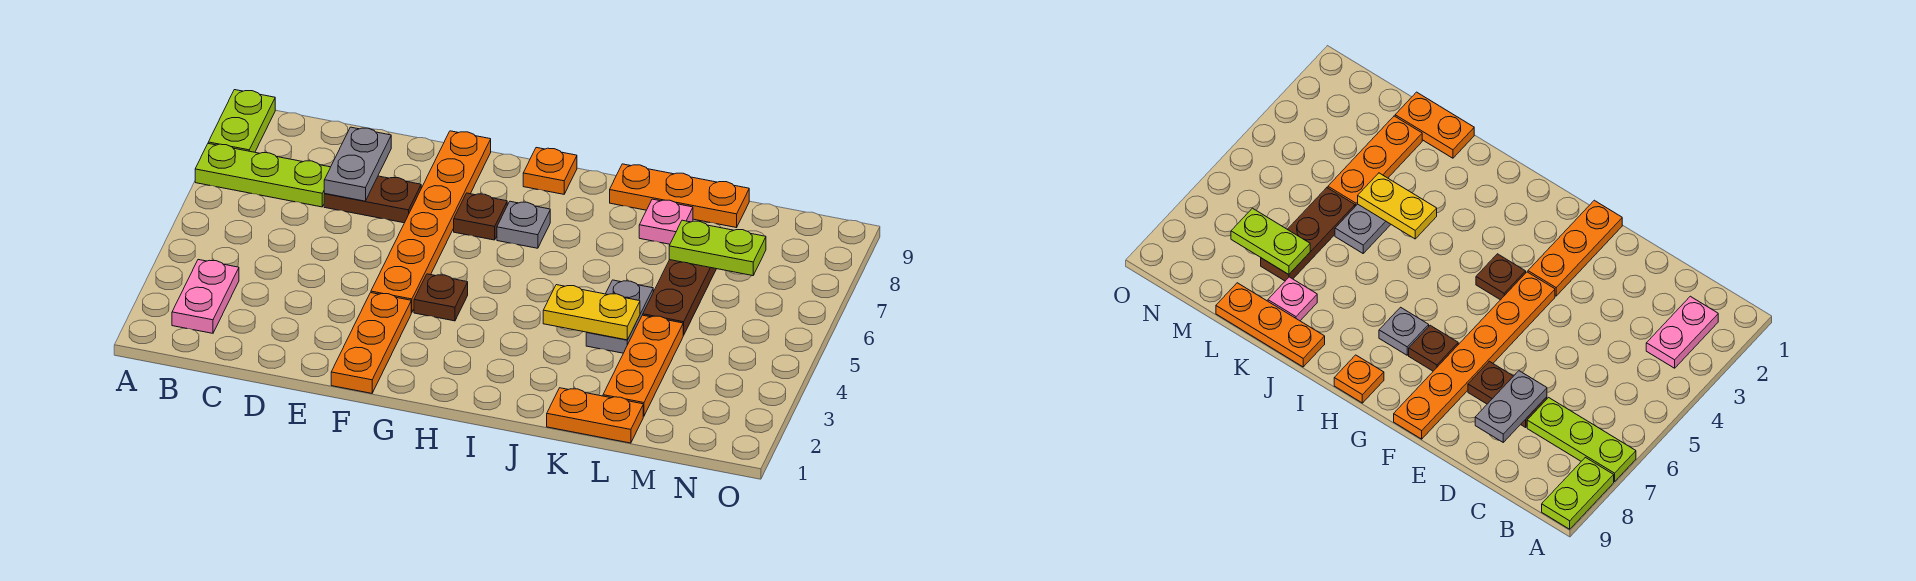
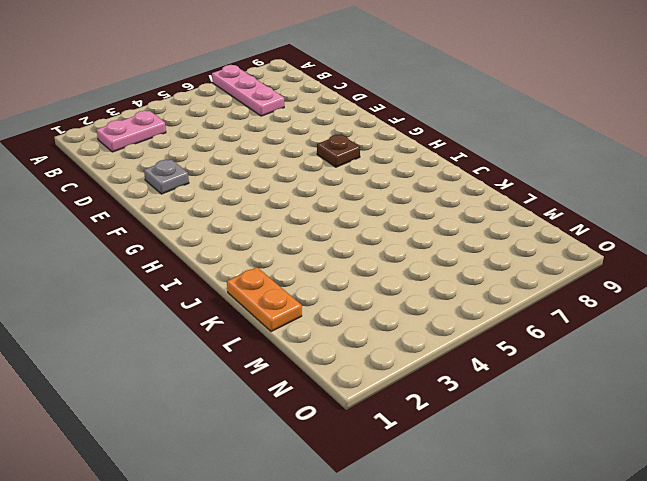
pink plate A7:C7 level 1 -> lime plate A7:C7 level 1
grey plate E2 level 1 -> grey plate H7 level 1
none -> lime plate A8:A9 level 1
none -> brown plate D7:E7 level 1
none -> orange plate F1:F3 level 1

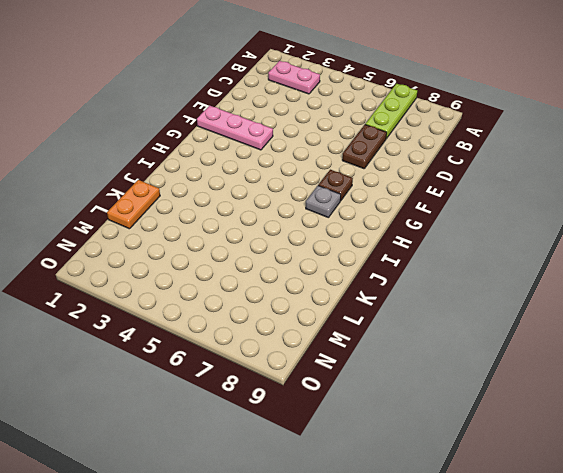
pink plate F1:F3 level 1 -> orange plate F1:F3 level 1
none -> lime plate A8:A9 level 1
none -> orange plate F4:F9 level 1
none -> brown plate G4 level 1

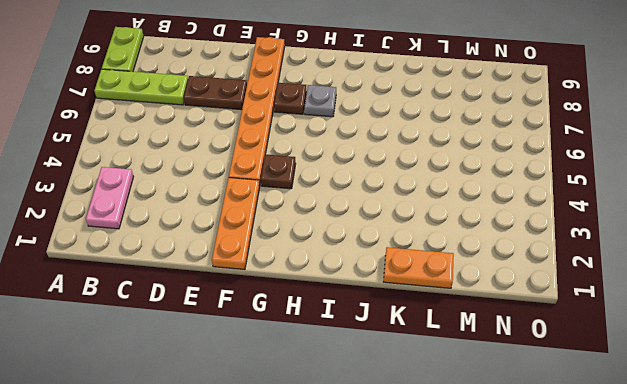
none -> orange plate H9 level 1
none -> orange plate J9:L9 level 1
none -> grey plate K4:K5 level 1

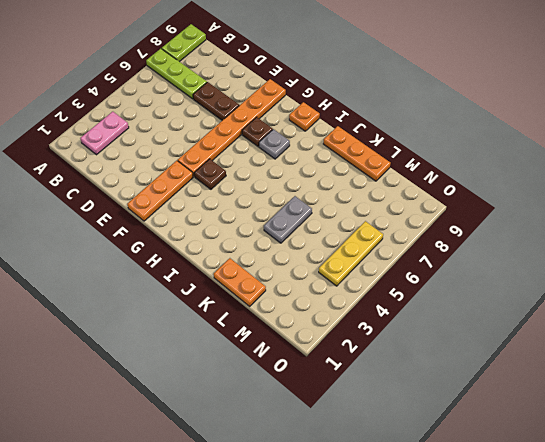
yellow plate N4:N6 level 1 -> none
none -> pink plate K8 level 1
none -> orange plate L2:L4 level 1
none -> brown plate L5:L7 level 1

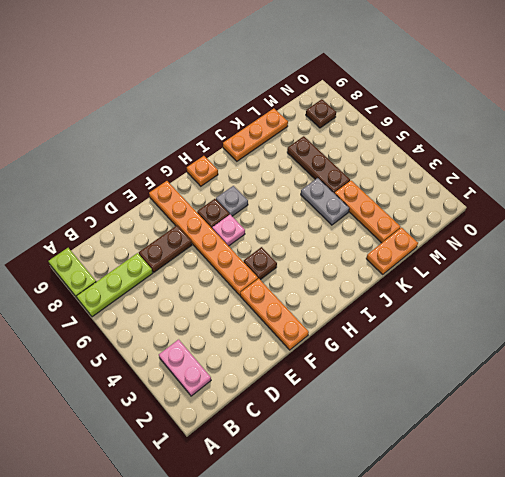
pink plate G6 level 1 -> pink plate K8 level 1
brown plate N8 level 1 -> none
none -> grey plate D7:D8 level 2
none -> yellow plate J4:K4 level 2
none -> lime plate L7:M7 level 2

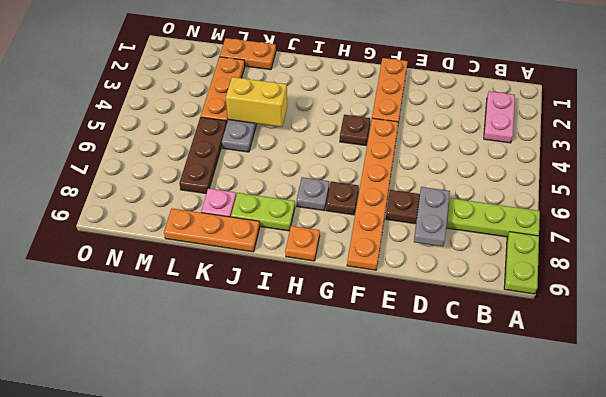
lime plate I8:J8 level 1 -> lime plate L7:M7 level 2
yellow brick J4:K4 level 2 -> yellow plate J4:K4 level 2

